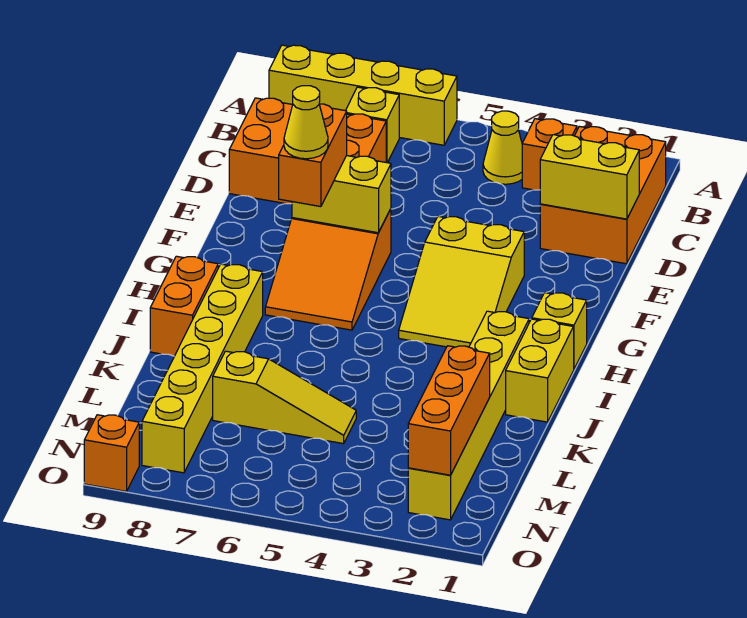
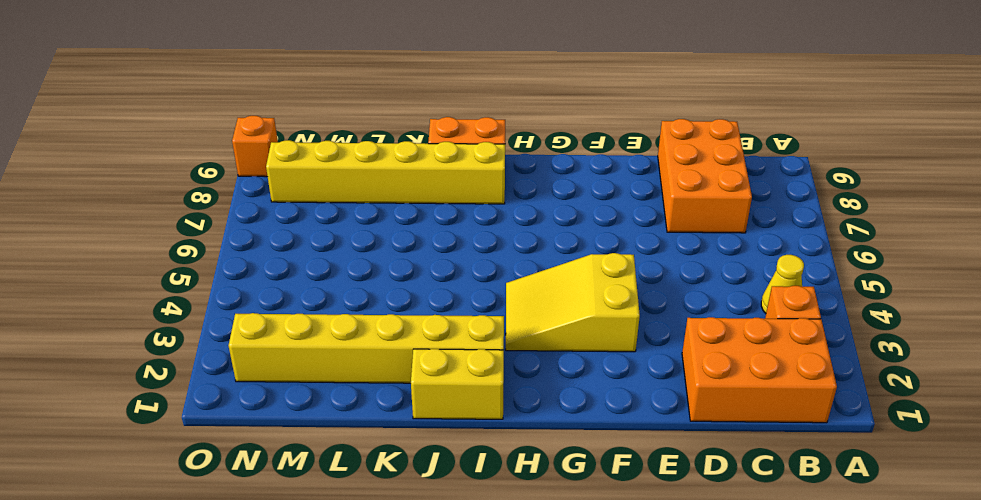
none -> yellow brick A6:A9 level 1
none -> yellow brick B7 level 1
none -> orange slope F6:H7 level 1 top F

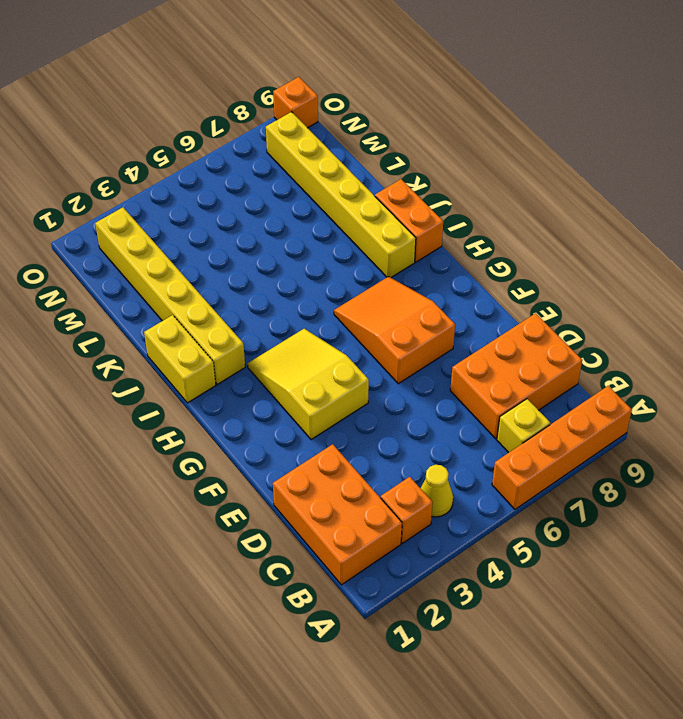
orange brick A6:A9 level 1 -> yellow brick A6:A9 level 1
none -> yellow brick H1 level 1
none -> yellow slope L5:L7 level 1 top 7
none -> yellow brick D1:D2 level 2

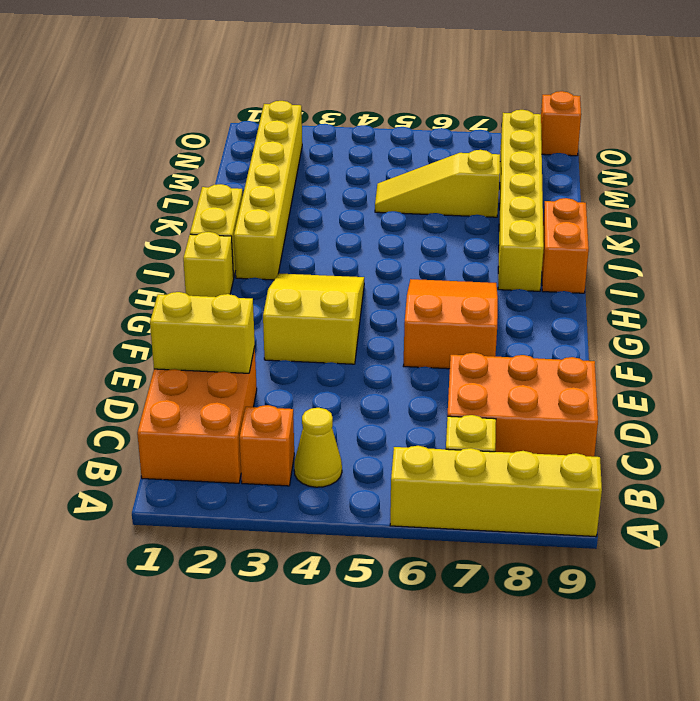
none -> yellow brick F6:F7 level 2
none -> orange brick L2:N2 level 2
none -> orange brick F7:G7 level 3

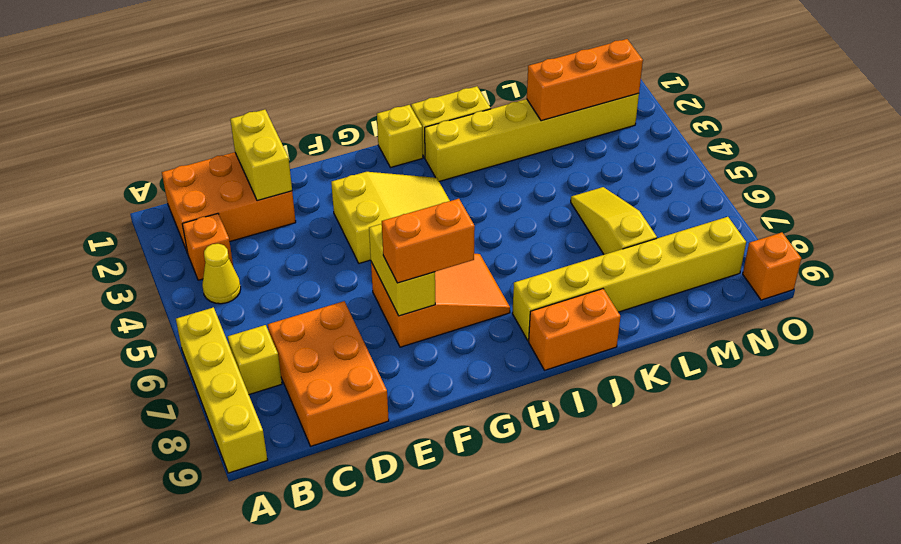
none -> yellow cone G7 level 4

